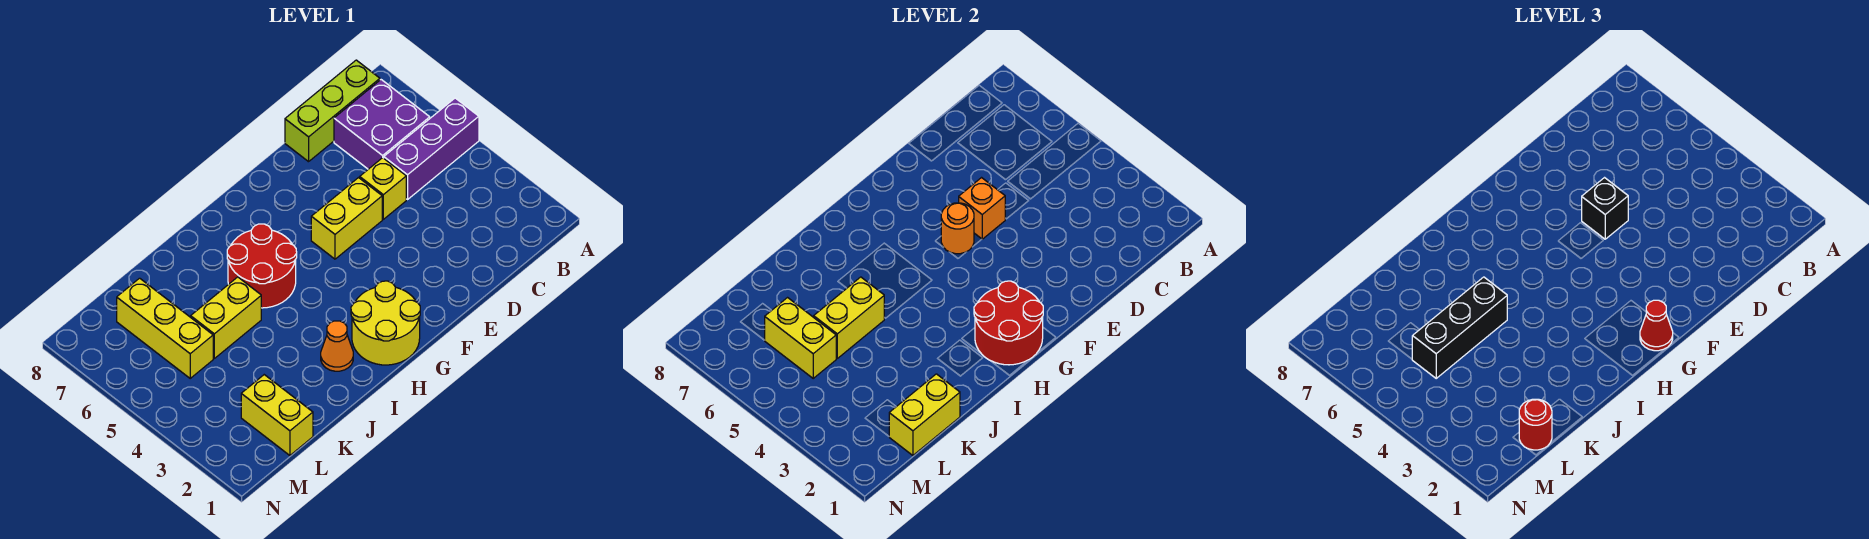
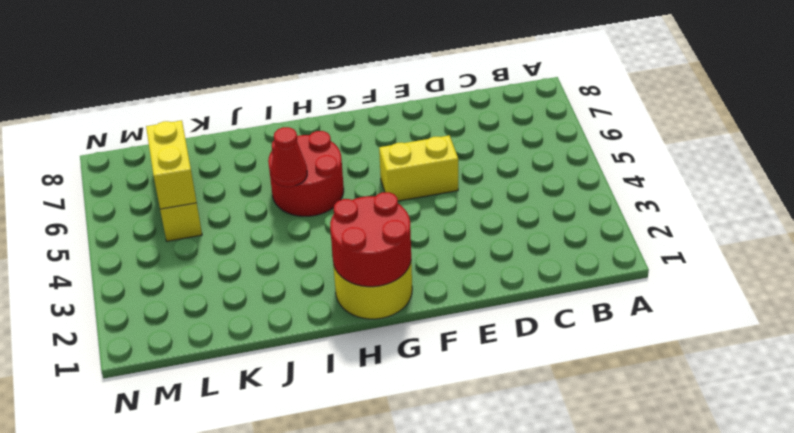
red cone I5 level 2 -> red cone G1 level 3
none -> purple brick A5:C5 level 1
none -> purple brick B6:C7 level 1
none -> lime brick B8:D8 level 1

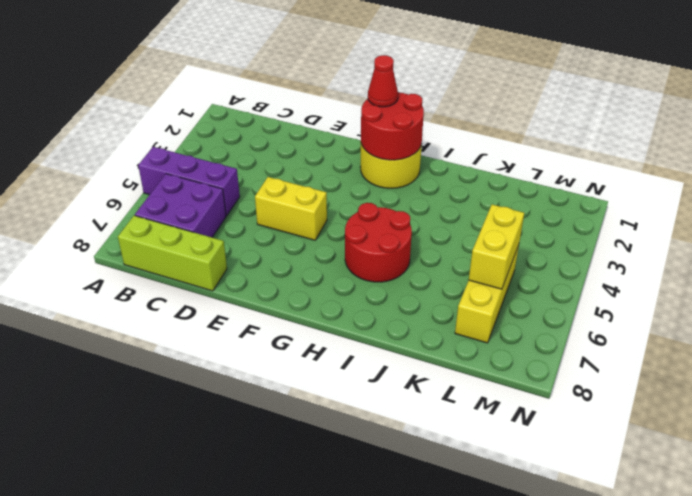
none -> yellow brick D5 level 1
none -> orange cone I2 level 1
none -> yellow brick J5:K5 level 1

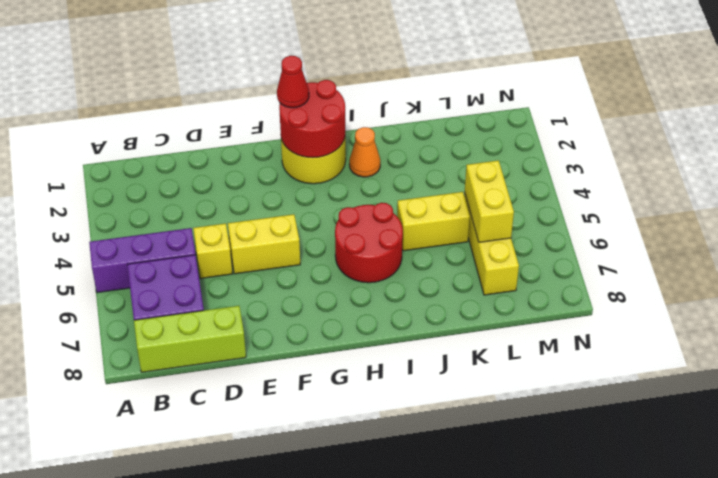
none -> yellow brick L1:L2 level 1
none -> orange brick E5 level 2
none -> orange round brick F5 level 2

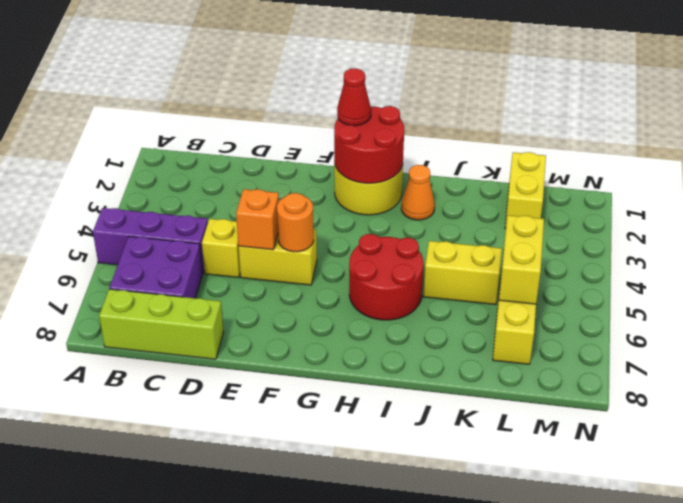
none -> yellow brick J5:K5 level 2
none -> yellow brick K1:L1 level 2
none -> black brick E5 level 3

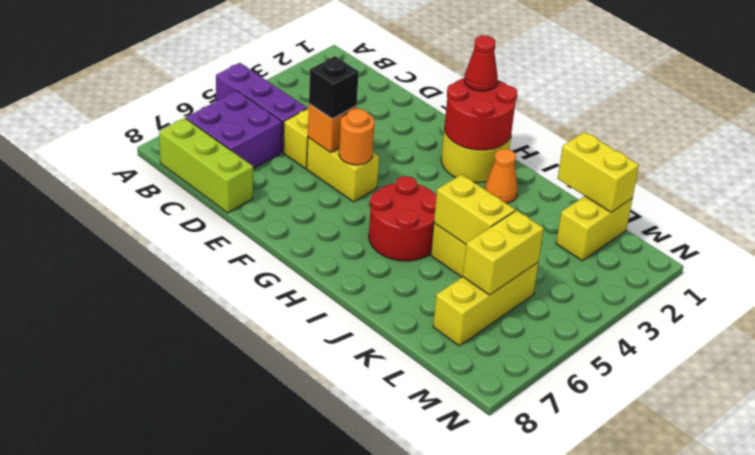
none -> black brick J5:L5 level 3
none -> red round brick L1 level 3

